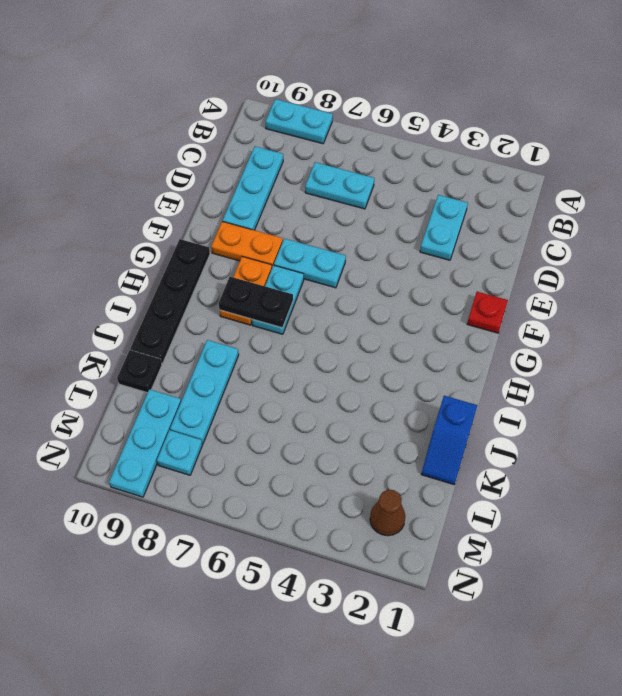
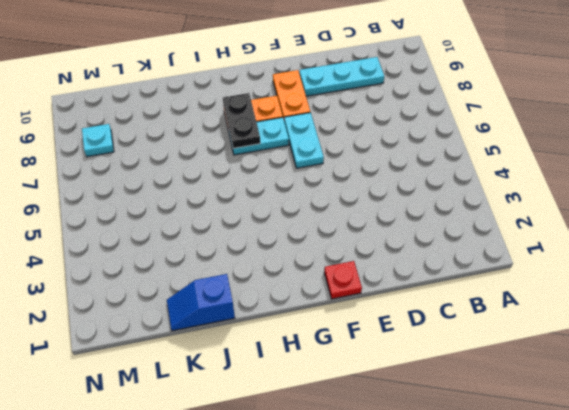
none -> cyan plate A8:A9 level 1
none -> cyan plate C3:D3 level 1
none -> cyan plate C6:C7 level 1

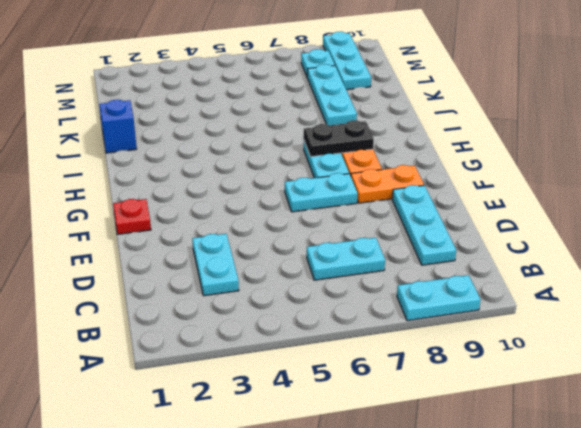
none -> black plate G10:J10 level 1
none -> black plate K10 level 1
none -> brown cone M2 level 1

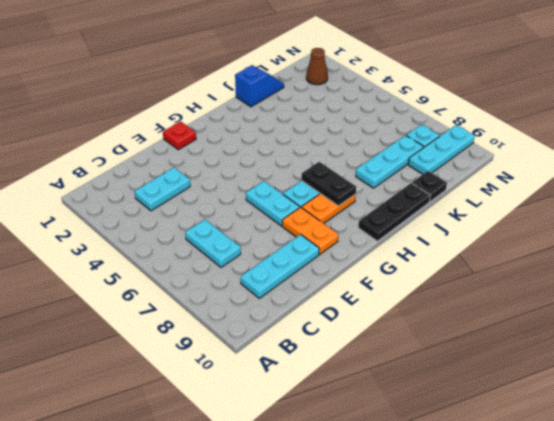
black plate H10:J10 level 1 -> black plate G10:J10 level 1
none -> cyan plate A8:A9 level 1

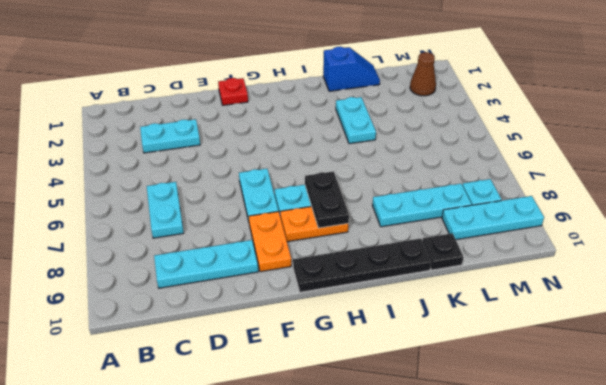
cyan plate J3:J4 level 1 -> cyan plate A8:A9 level 1

